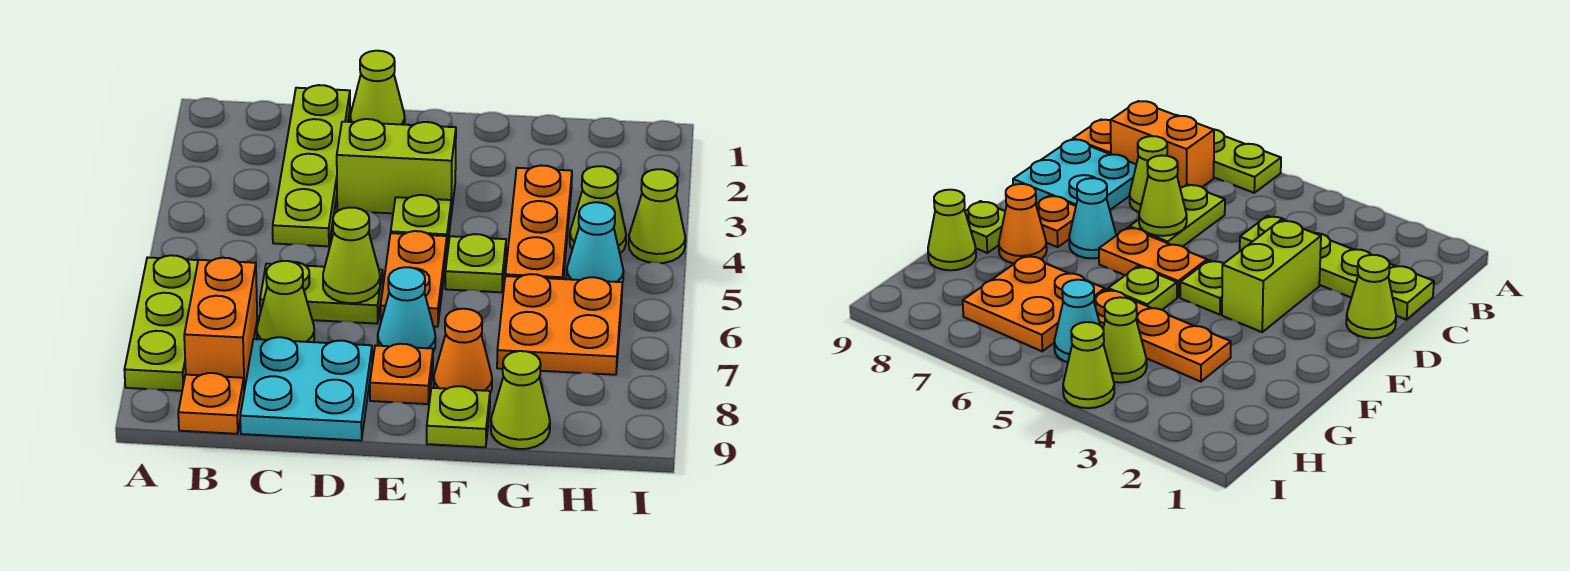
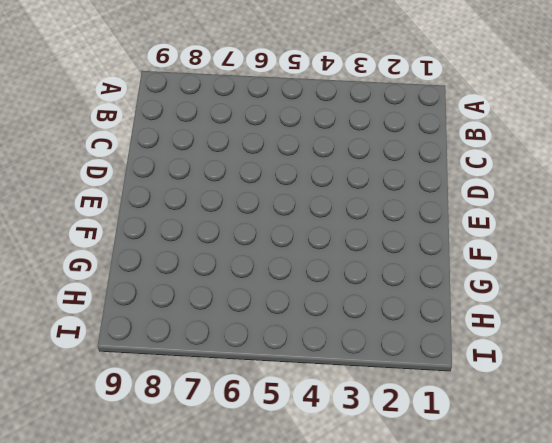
none -> lime plate A6:A8 level 1
none -> orange brick B7:B8 level 1
none -> orange plate B9 level 1

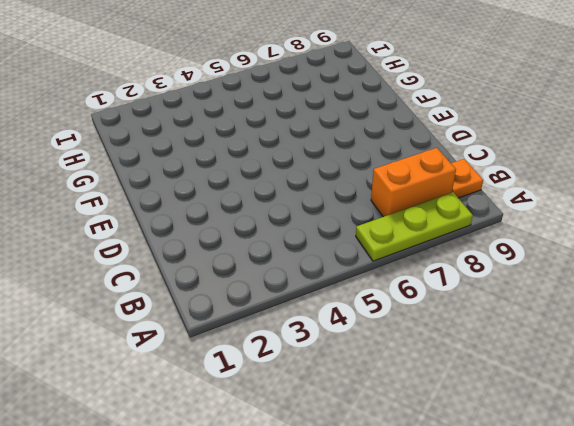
none -> lime plate C1:C4 level 1
none -> lime plate C6:D6 level 1
none -> lime cone C7 level 1

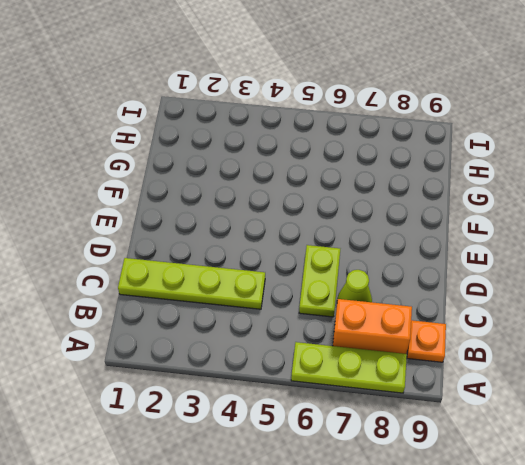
none -> cyan plate C8:D9 level 1
none -> lime cone D1 level 1
none -> lime brick D3:E3 level 1

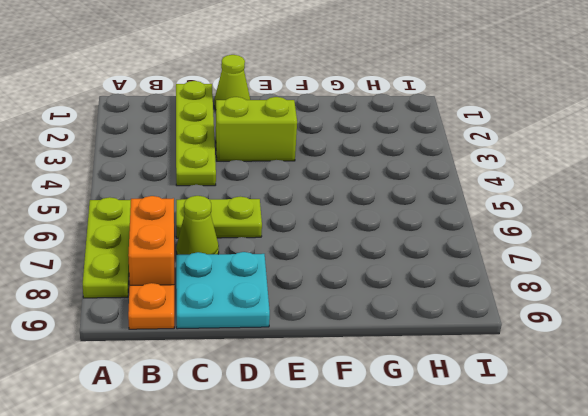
none -> lime plate E4 level 1
none -> orange plate E5:E6 level 1
none -> cyan cone E7 level 1

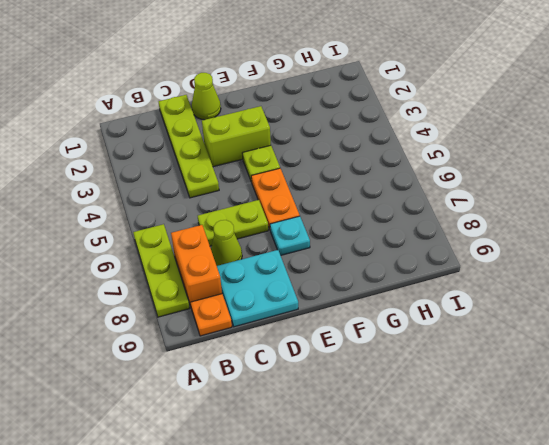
cyan plate E7 level 1 -> cyan cone E7 level 1
none -> orange plate E8 level 1
none -> lime plate F5 level 1
none -> orange cone F8 level 1

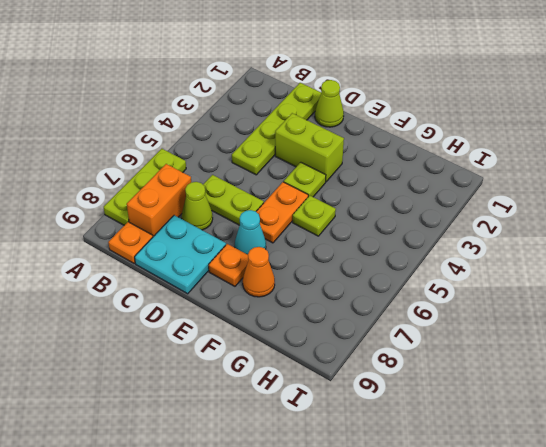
none -> lime plate F9 level 1
none -> orange plate G3:G5 level 1
none -> orange plate G6:H7 level 1

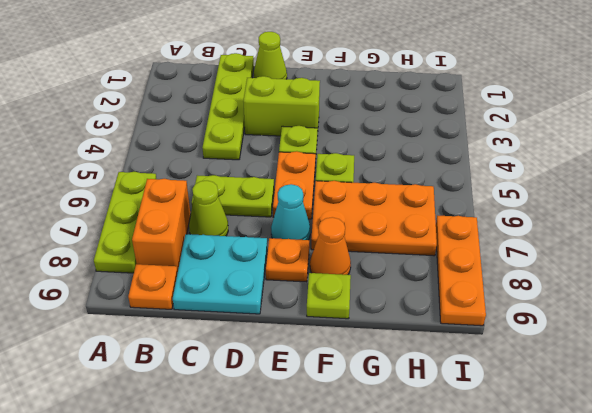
orange plate F6:H7 level 1 -> orange plate G6:H7 level 1
orange plate I7:I9 level 1 -> orange plate G3:G5 level 1
none -> lime cone G9 level 1
none -> lime cone H4 level 1
none -> cyan cone H5 level 1

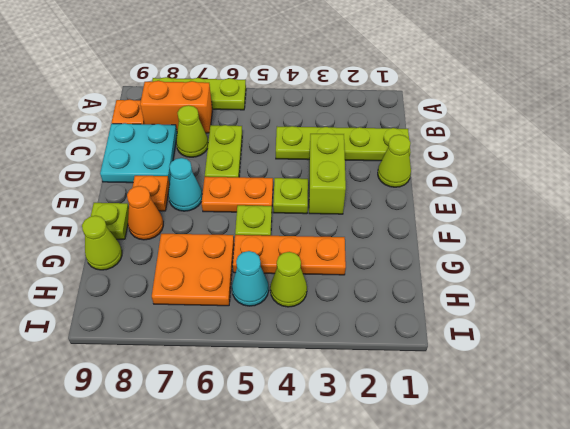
none -> lime cone I4 level 1
none -> lime cone D6 level 2

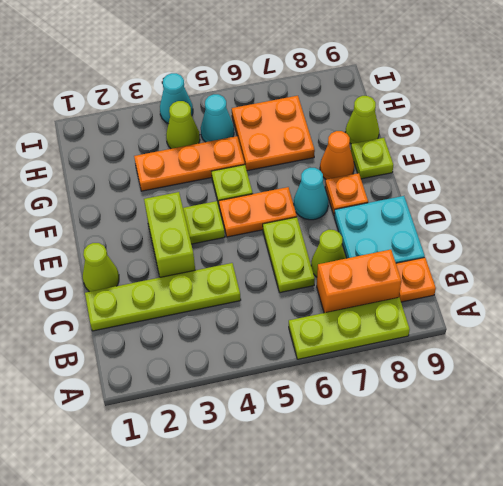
cyan cone I4 level 1 -> lime cone I4 level 1
none -> lime cone D6 level 2

